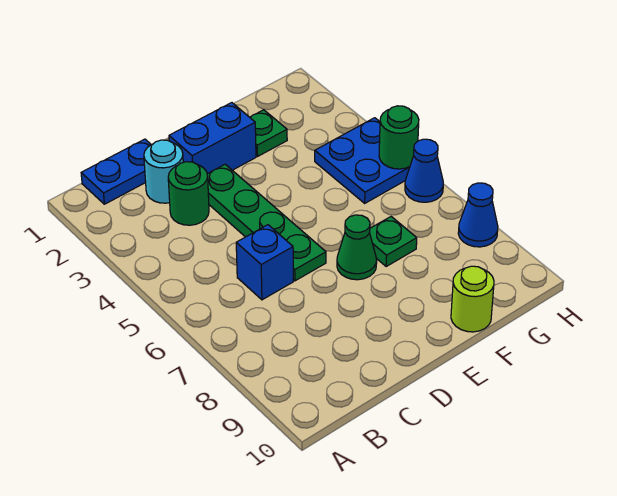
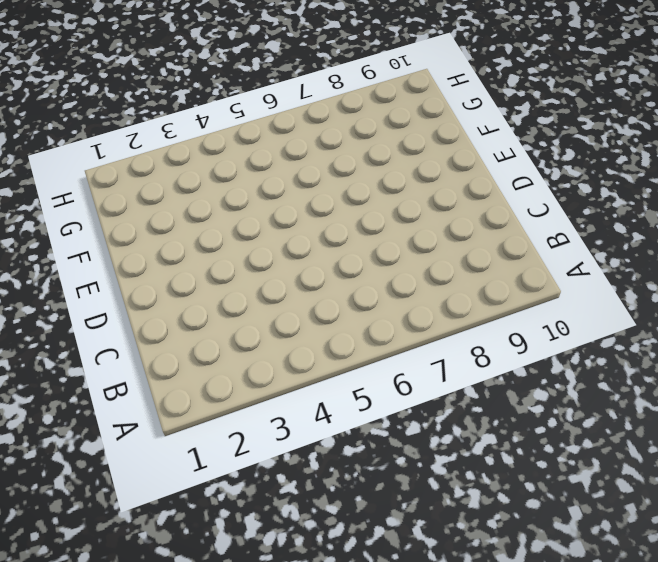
none -> blue plate B1:C1 level 1
none -> cyan round brick C2 level 1
none -> green round brick C3 level 1

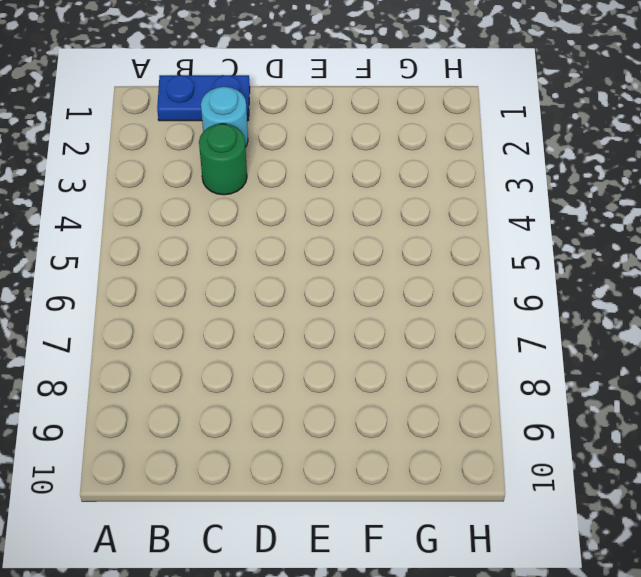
none -> blue brick C6 level 1
none -> blue brick D2:E2 level 1
none -> green plate D3:D6 level 1

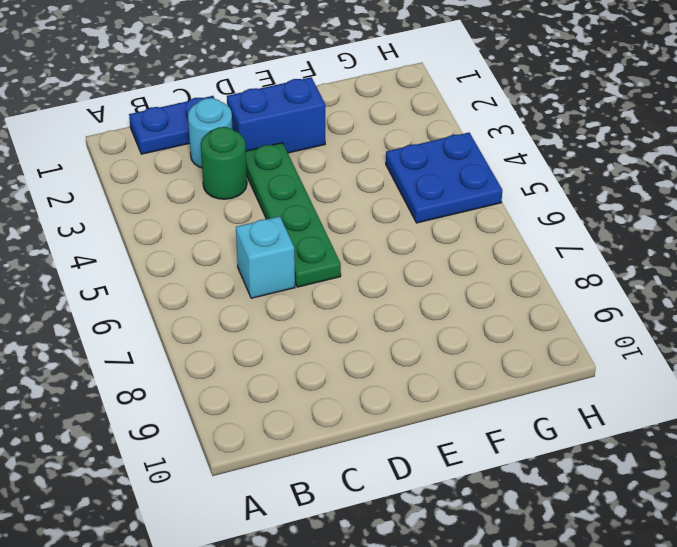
cyan brick C6 level 1 -> blue brick C6 level 1
none -> green cone E7 level 1
none -> green plate F2 level 1
none -> green plate F7 level 1

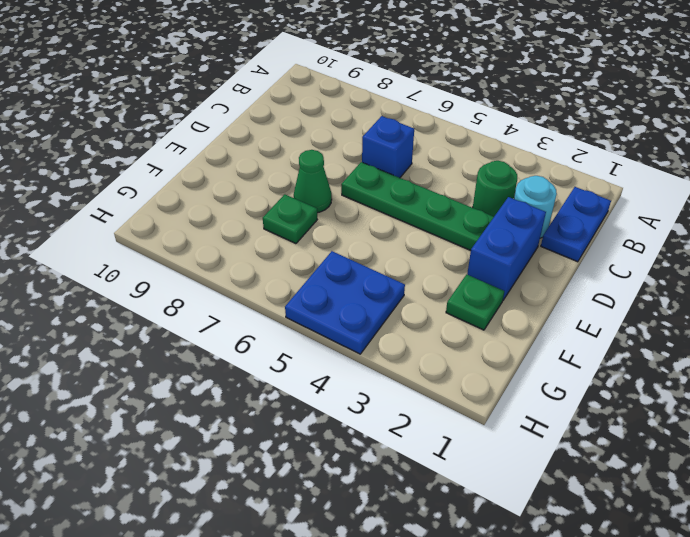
none -> lime round brick F10 level 1
none -> blue cone H6 level 1
none -> blue cone H8 level 1

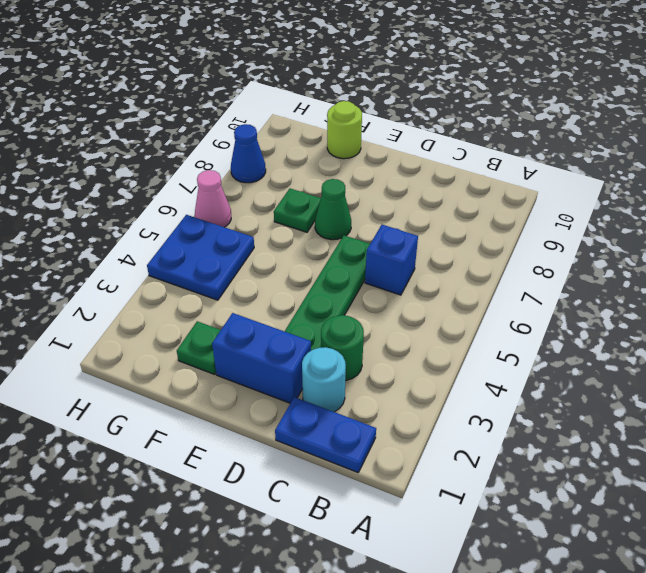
pink cone H6 level 1 -> blue cone H6 level 1
none -> green round brick H5 level 2

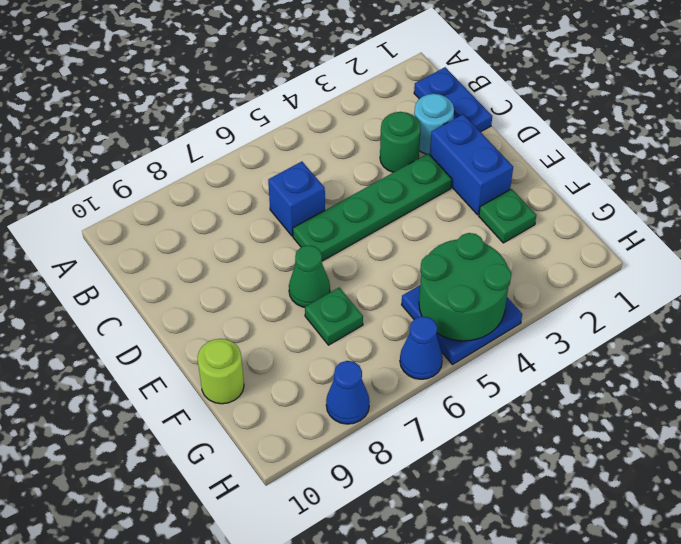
green round brick G4:H5 level 2 -> green round brick H5 level 2

